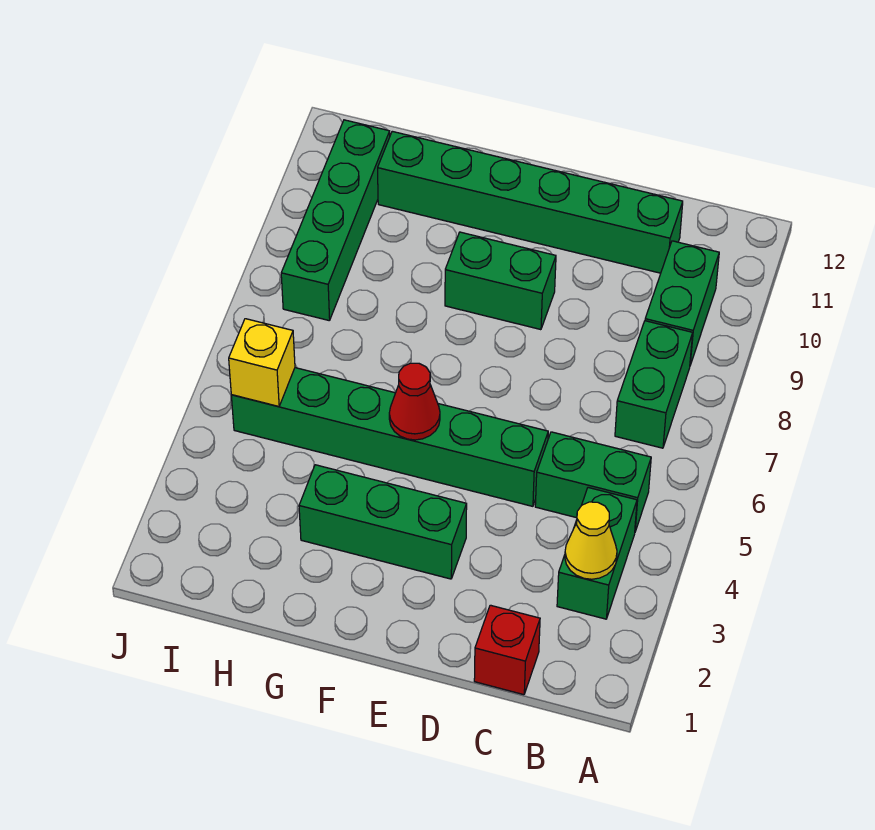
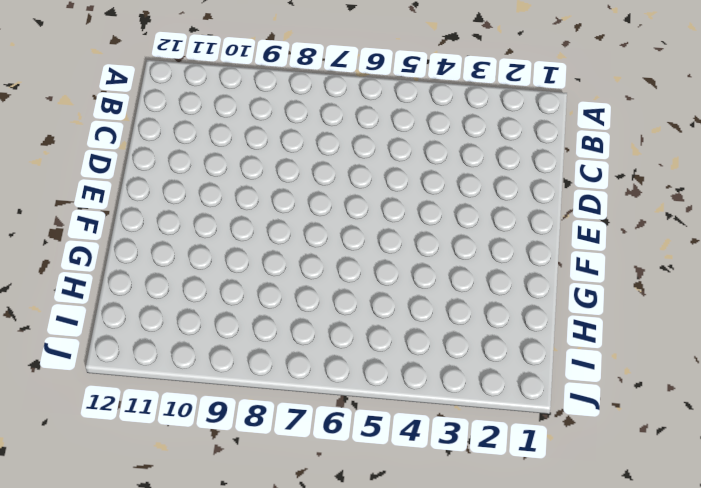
none -> green brick B3:B4 level 1
none -> green brick B5:C5 level 1
none -> green brick B7:B8 level 1

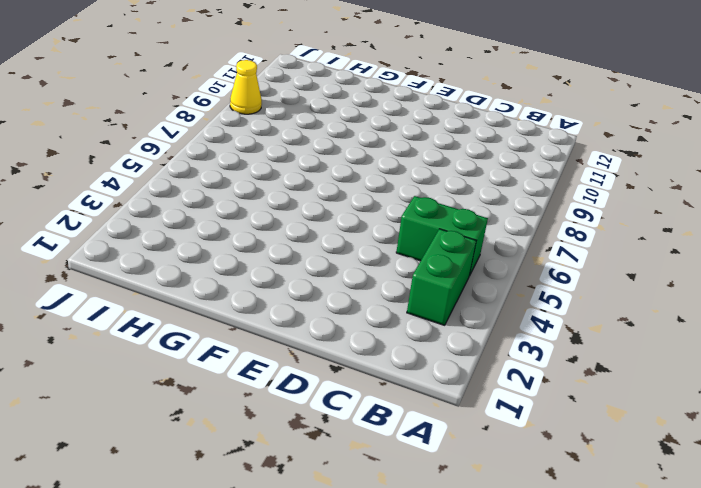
yellow cone J9 level 1 -> yellow cone B3 level 2
none -> green brick B7:B8 level 1
none -> green brick B9:B10 level 1
none -> red brick C1 level 1

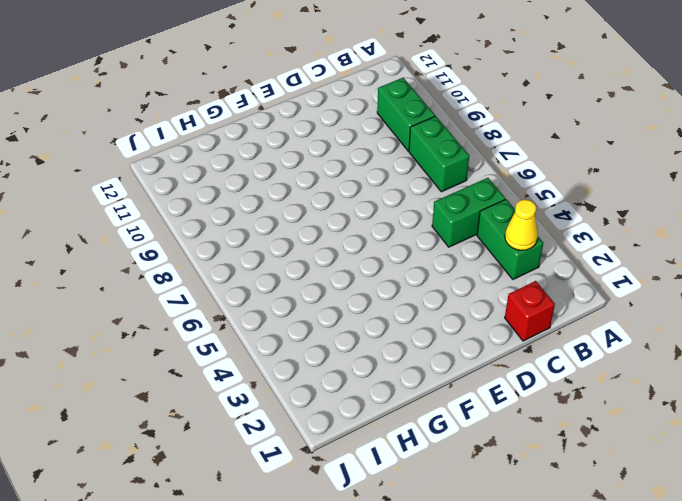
none -> green brick C11:H11 level 1
none -> green brick D5:I5 level 1
none -> green brick E3:G3 level 1

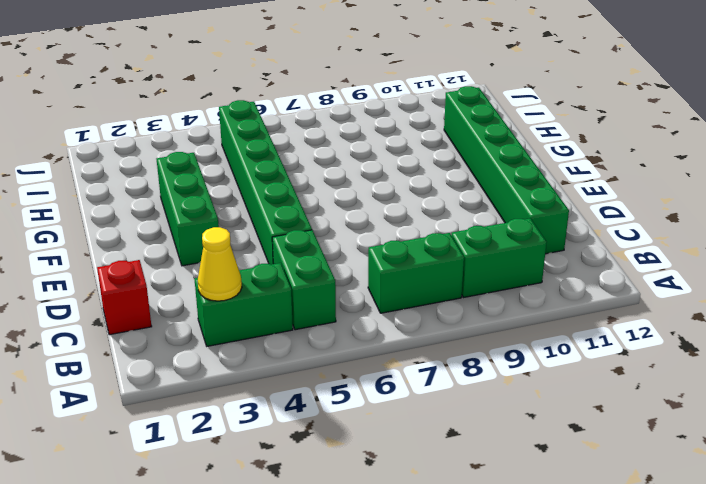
none -> green brick E9:F9 level 1
none -> green brick I8:I11 level 1
none -> red cone F5 level 2

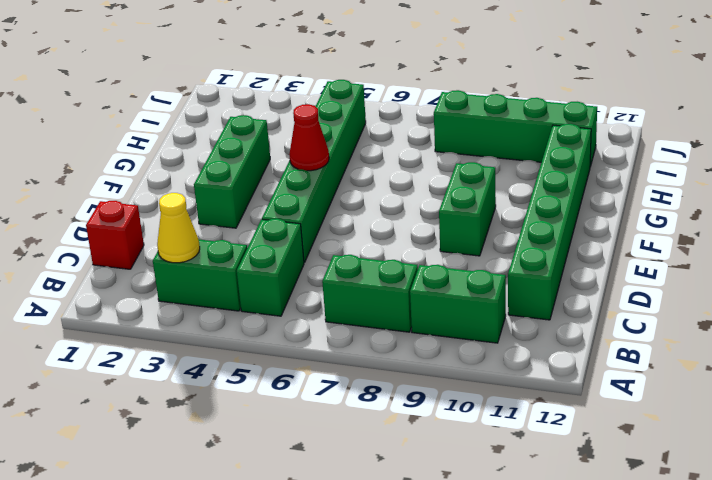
none -> yellow brick I5 level 2

